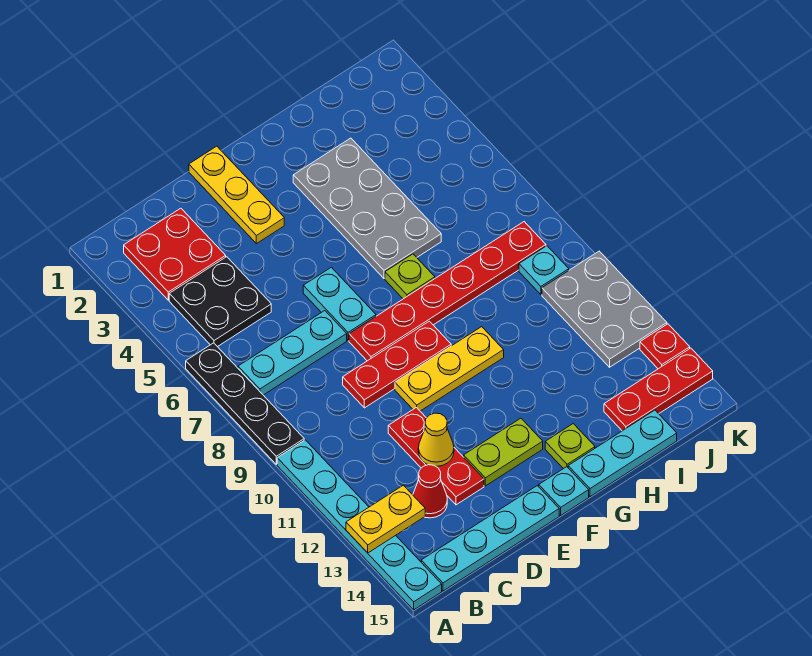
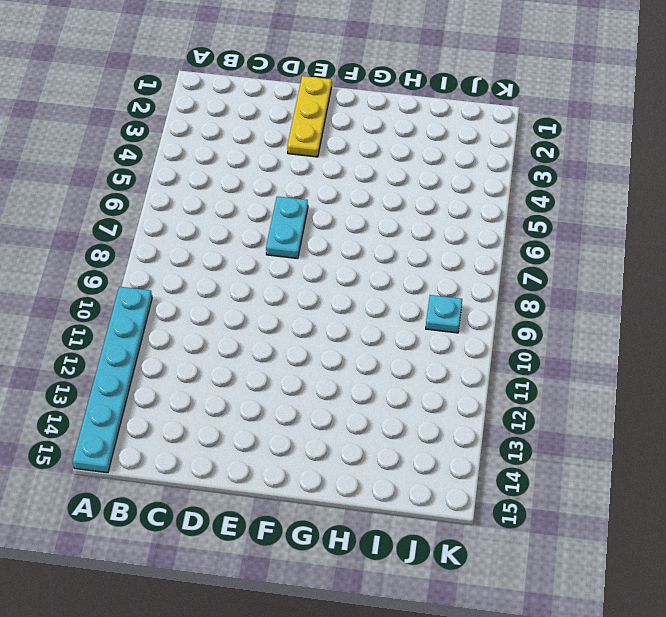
none -> black plate A6:A9 level 1
none -> red plate B2:C3 level 1
none -> black plate B4:C5 level 1

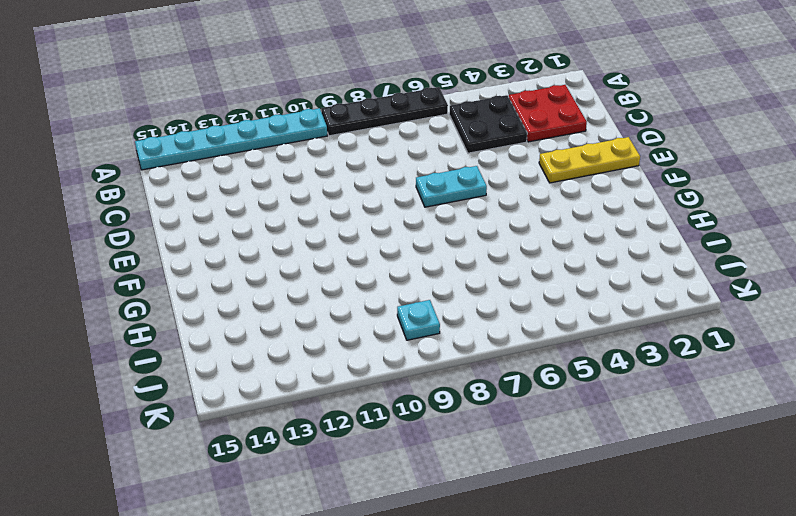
none -> cyan plate B7:D7 level 1
none -> cyan plate B15:E15 level 1
none -> red cone C13 level 1

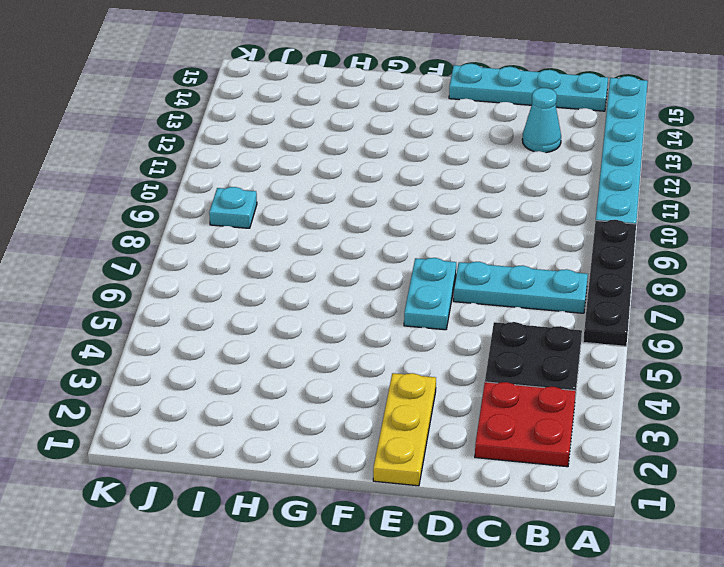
cyan cone C13 level 1 -> red cone C13 level 1
none -> red plate D9:F9 level 1
none -> red plate D11:D13 level 1
none -> red plate E8:J8 level 1

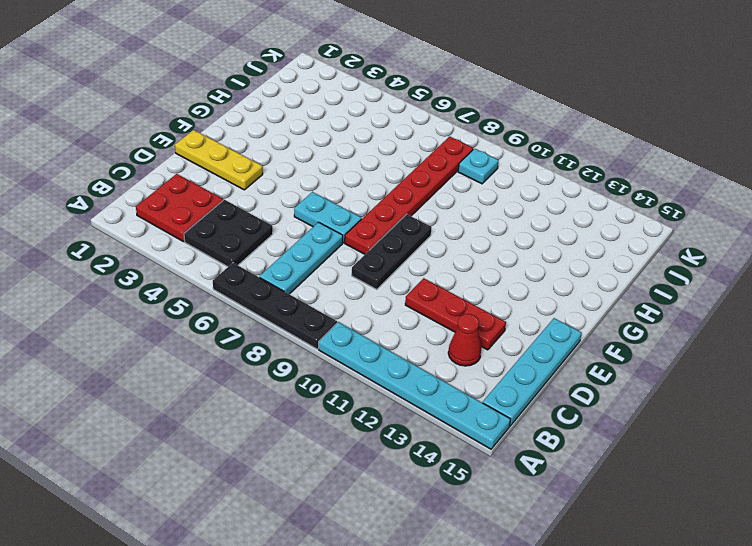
black plate D9:F9 level 1 -> red plate D9:F9 level 1
none -> yellow plate E10:G10 level 1
none -> lime plate E13:F13 level 1
none -> cyan plate F15 level 1

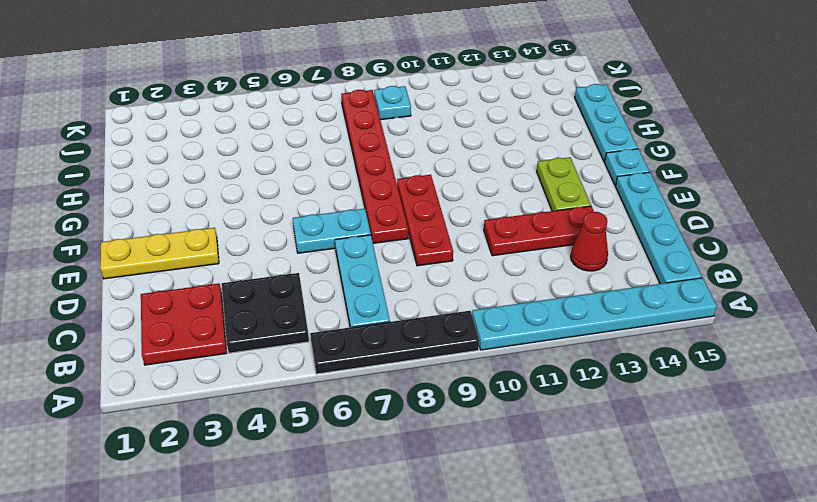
none -> yellow plate E10:G10 level 1
none -> grey plate G3:H6 level 1
none -> lime plate G7 level 1

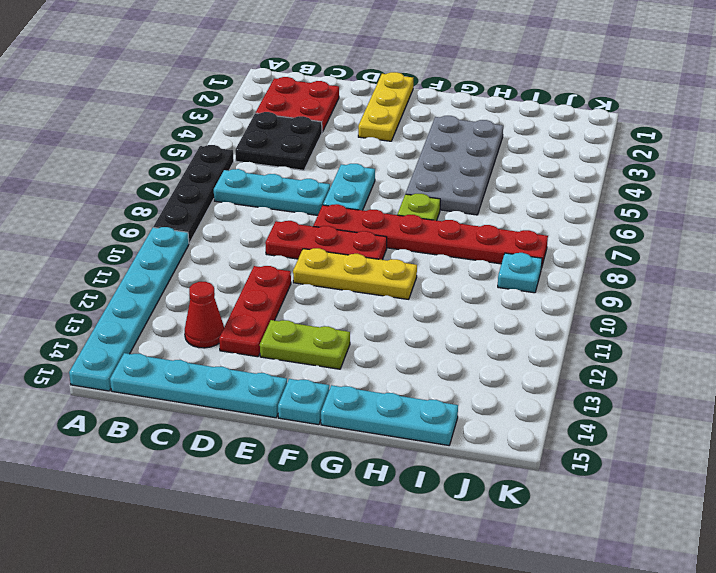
none -> lime plate G14 level 1
none -> red plate I14:K14 level 1
none -> grey plate J10:K12 level 1

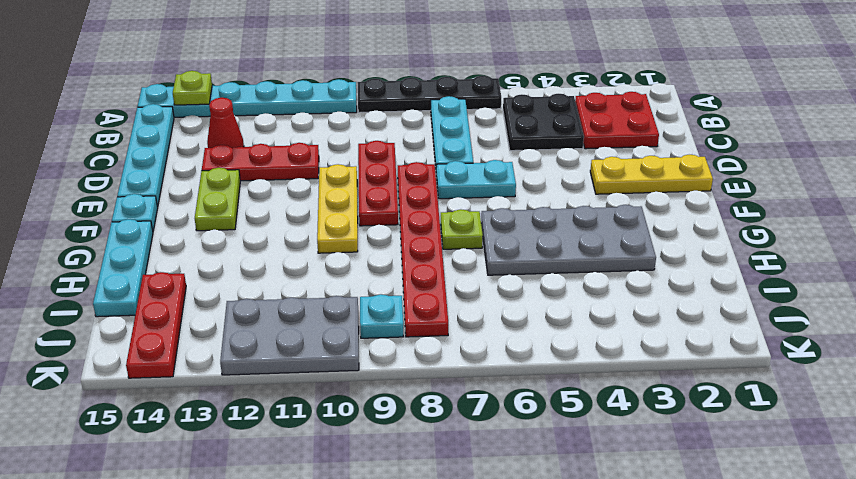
lime plate A14 level 2 -> lime plate G14 level 1
none -> red plate K13 level 1
none -> yellow plate A13:B13 level 2
none -> yellow cone D12 level 2

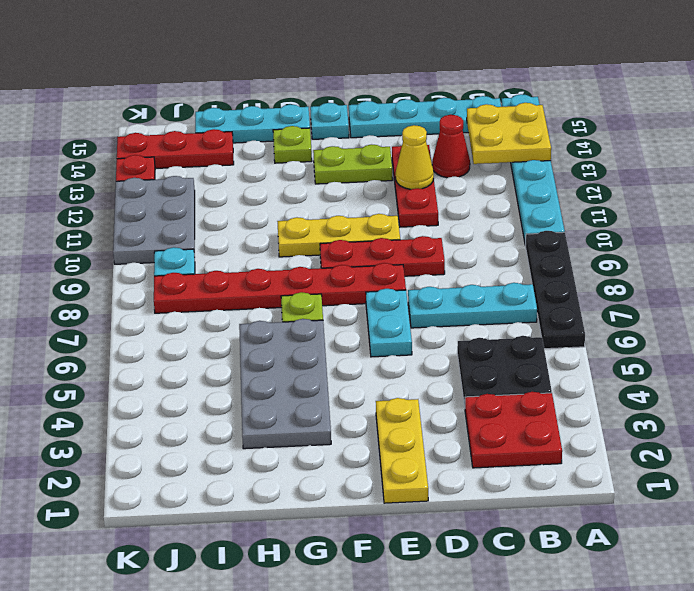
yellow plate A13:B14 level 2 -> yellow plate A13:B13 level 2

